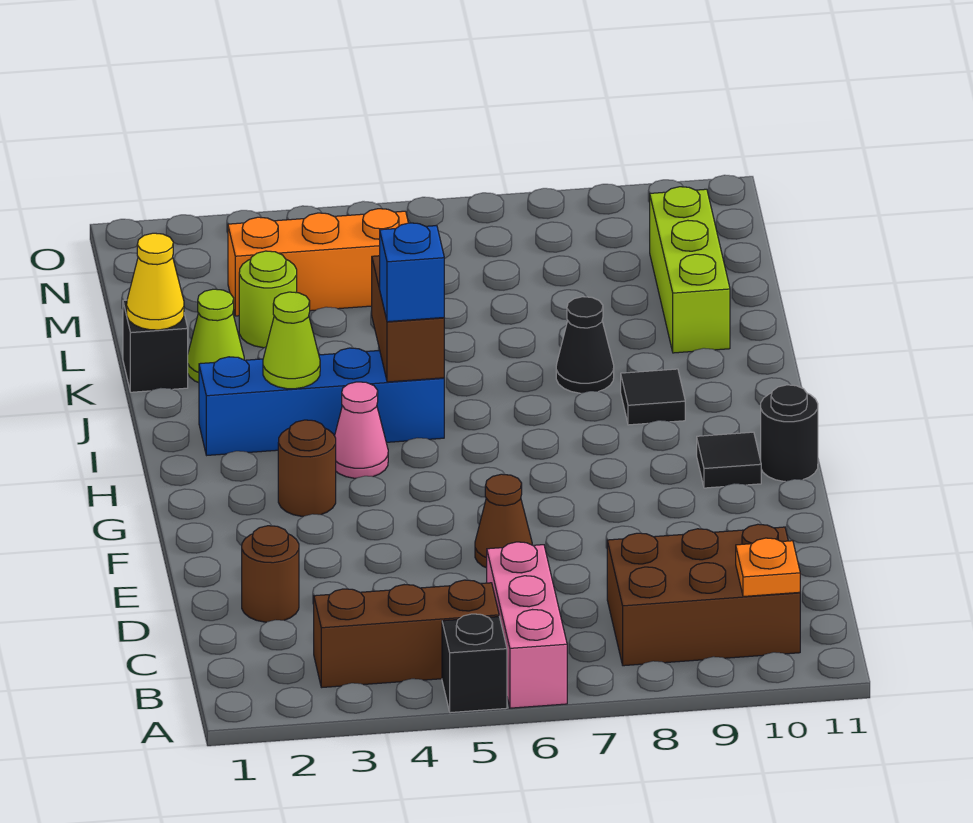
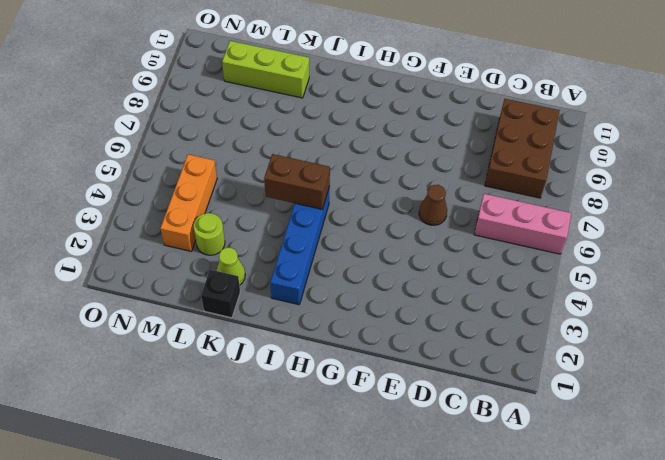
none -> black brick A5 level 1
none -> brown brick B3:B5 level 1
none -> brown round brick D2 level 1

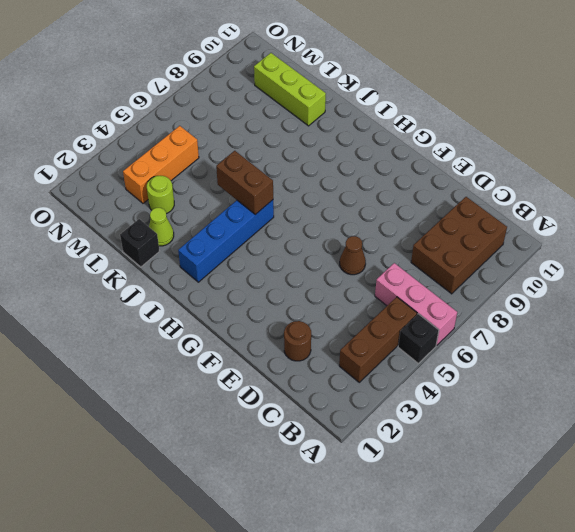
none -> brown round brick G3 level 1
none -> black tile G10 level 1
none -> black round brick G11 level 1

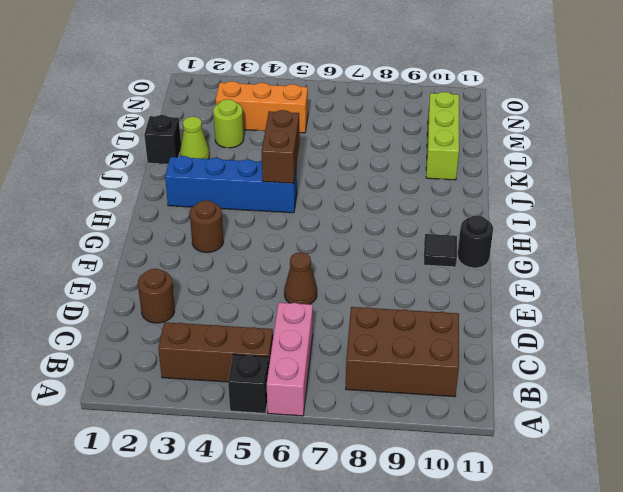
none -> pink cone H4 level 1
none -> black tile I9 level 1
none -> black cone J8 level 1

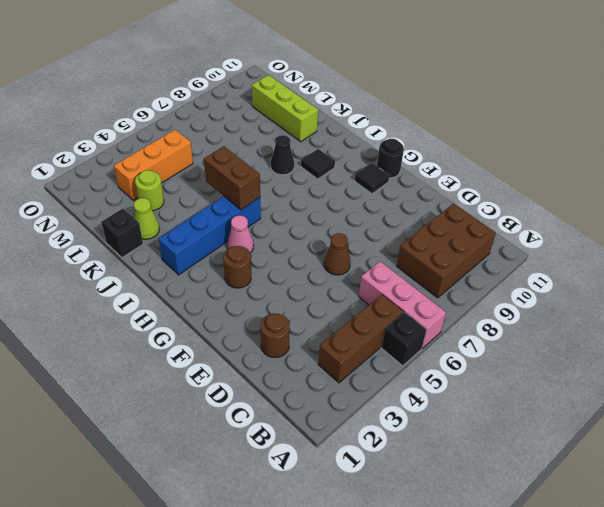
none -> orange plate B10 level 2
none -> lime cone I3 level 2
none -> yellow cone K1 level 2

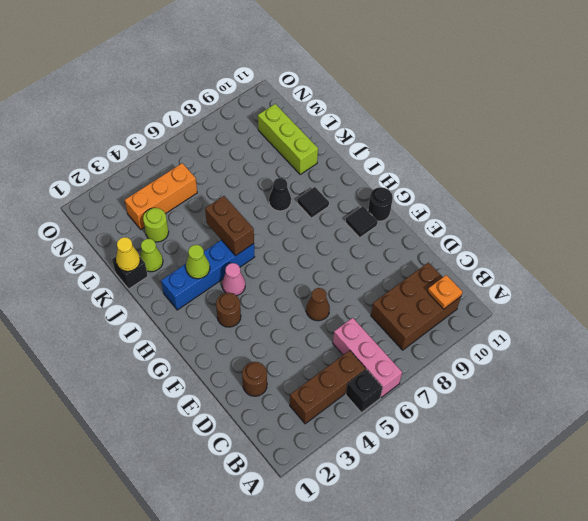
none -> blue brick I5 level 3

